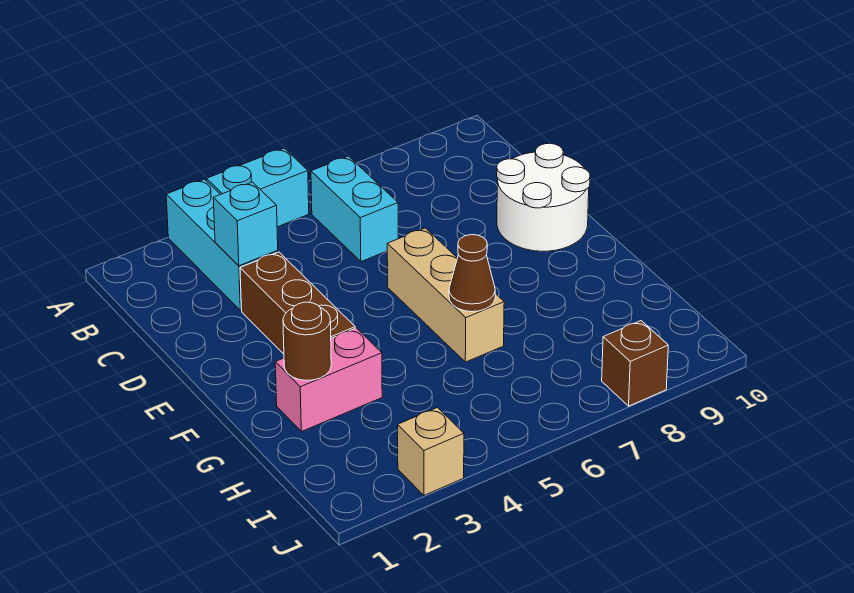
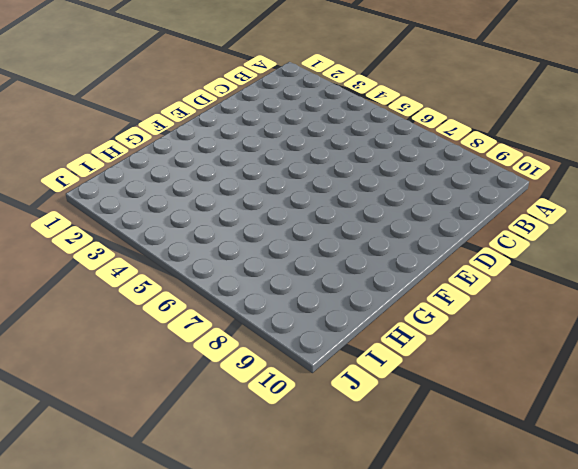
none -> cyan brick A3:C3 level 1
none -> cyan brick A4:A5 level 1
none -> cyan brick B6:C6 level 1

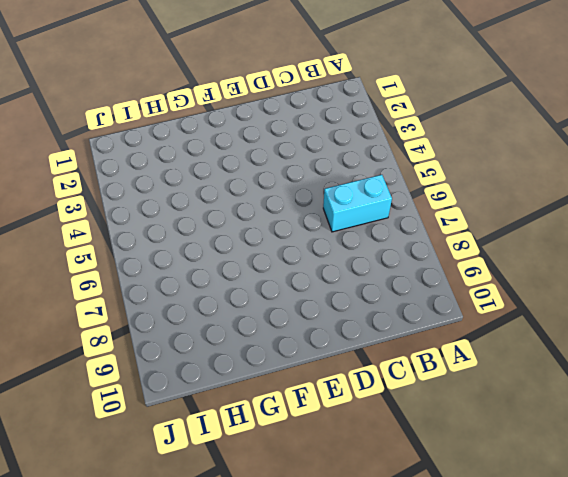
none -> cyan brick A3:C3 level 1
none -> cyan brick A4:A5 level 1
none -> brown brick D3:F3 level 1

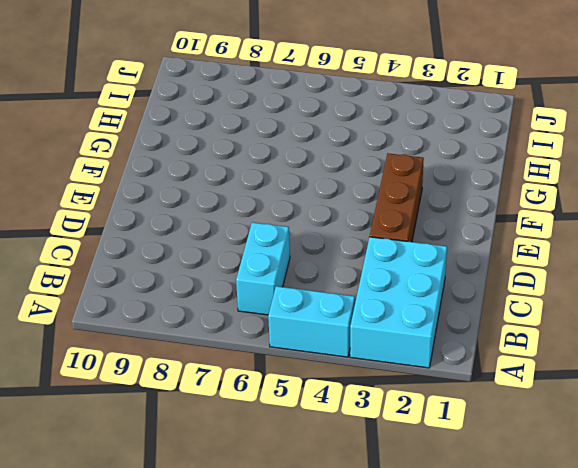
cyan brick A2:C3 level 1 -> cyan brick A3:C3 level 1
none -> white round brick D9:E10 level 1
none -> tan brick E6:G6 level 1
none -> pink brick G2:G3 level 1

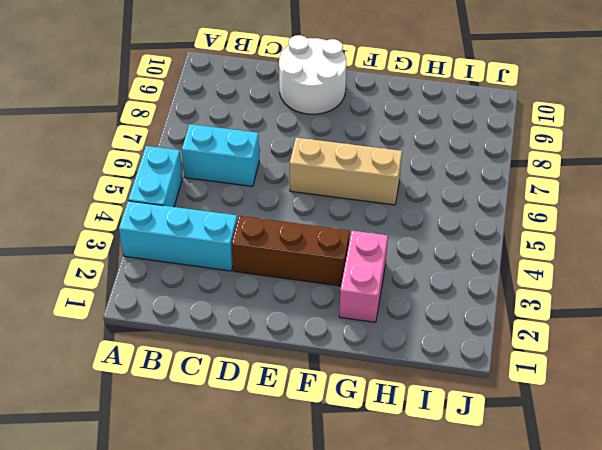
none -> tan brick J3 level 1
none -> brown brick J8 level 1
none -> cyan brick C3 level 2

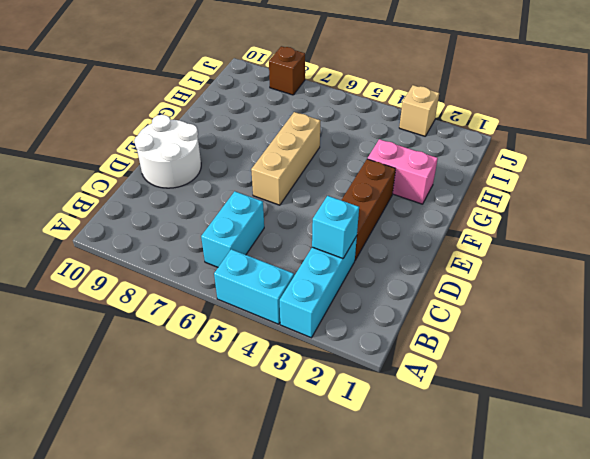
none -> brown round brick G2 level 2
none -> brown cone G6 level 2

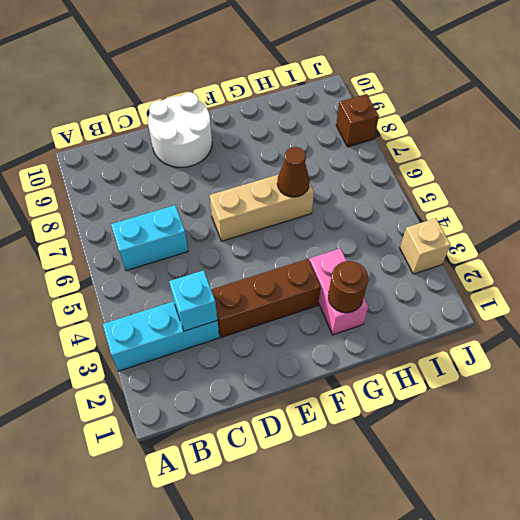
none -> cyan brick A4:A5 level 1

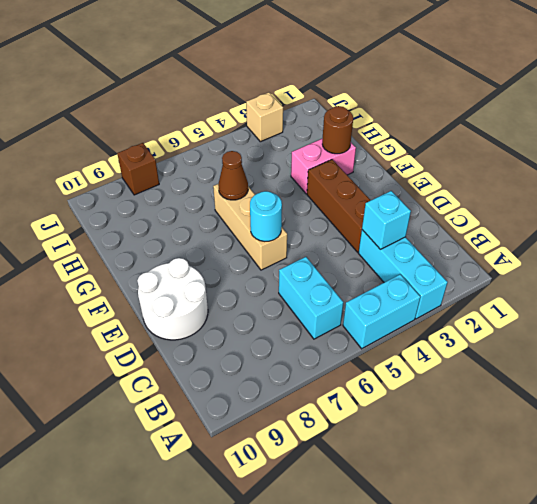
cyan round brick E6 level 2 -> none

